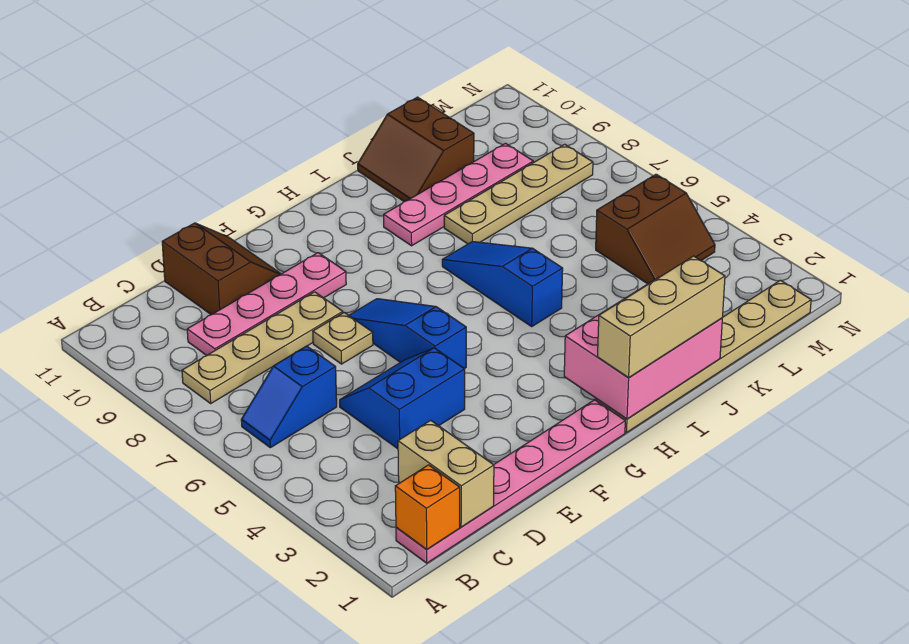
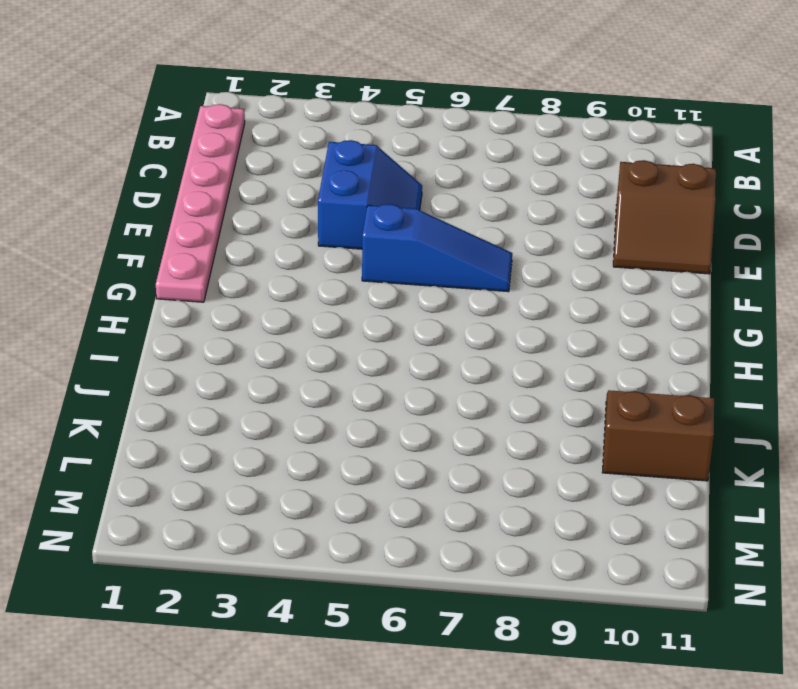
none -> blue slope B6:C6 level 1 top C
none -> tan plate B8:E8 level 1
none -> pink plate C9:F9 level 1

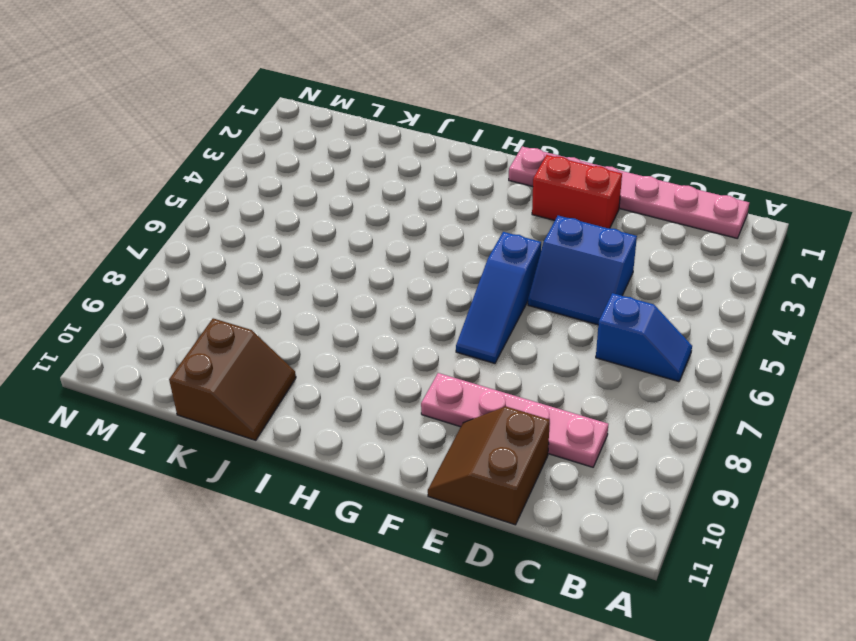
red brick E2:F2 level 1 -> none
none -> tan plate B8:E8 level 1
none -> tan plate E7 level 1
none -> tan plate H1:M1 level 1

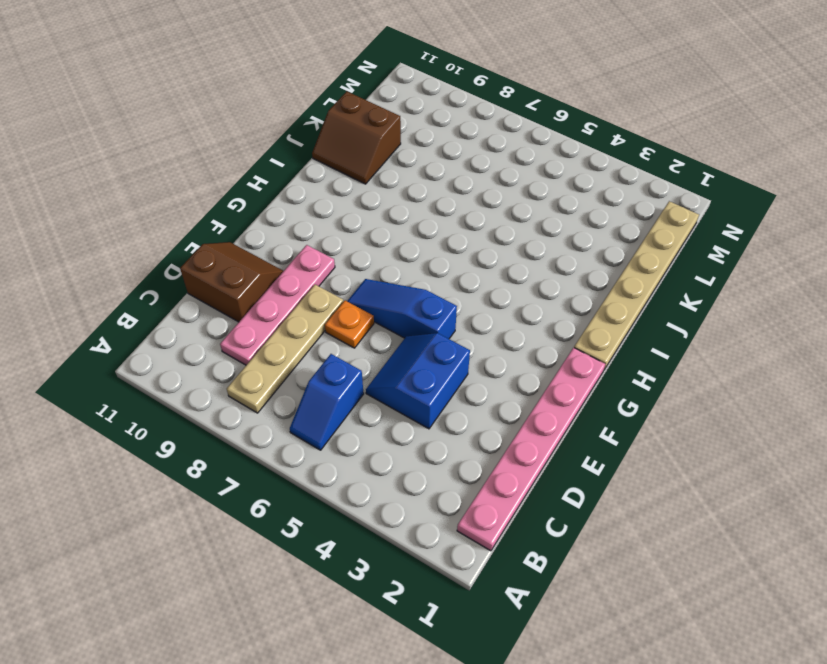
orange plate E7 level 1 -> tan plate E7 level 1
none -> blue slope I5:I7 level 1 top 5
none -> pink plate I9:L9 level 1
none -> tan plate J8:M8 level 1

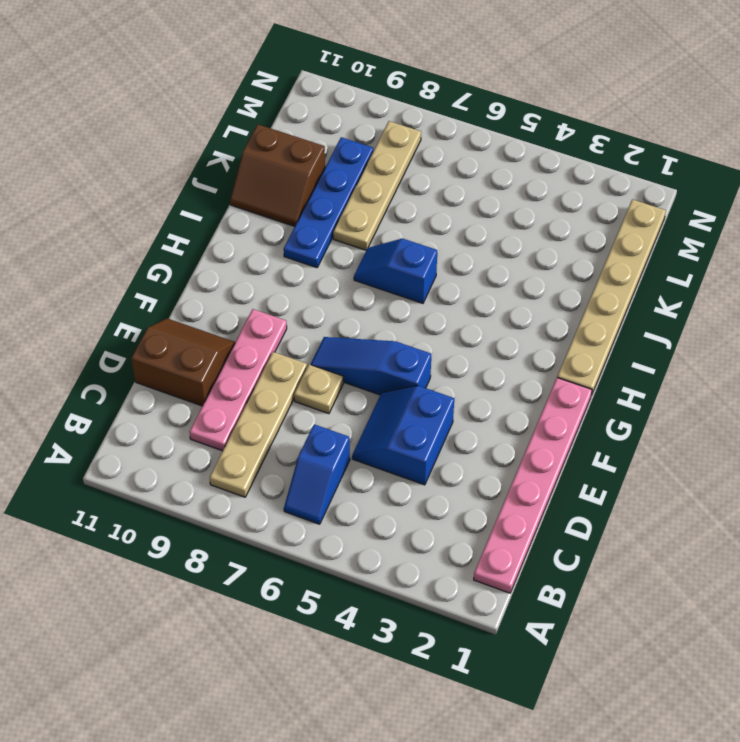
blue slope I6:I7 level 1 top 6 -> blue slope I5:I7 level 1 top 5
blue plate I9:L9 level 1 -> pink plate I9:L9 level 1
none -> brown slope L4:M5 level 1 top 5
none -> orange brick B1 level 2
none -> tan brick C1:C2 level 2

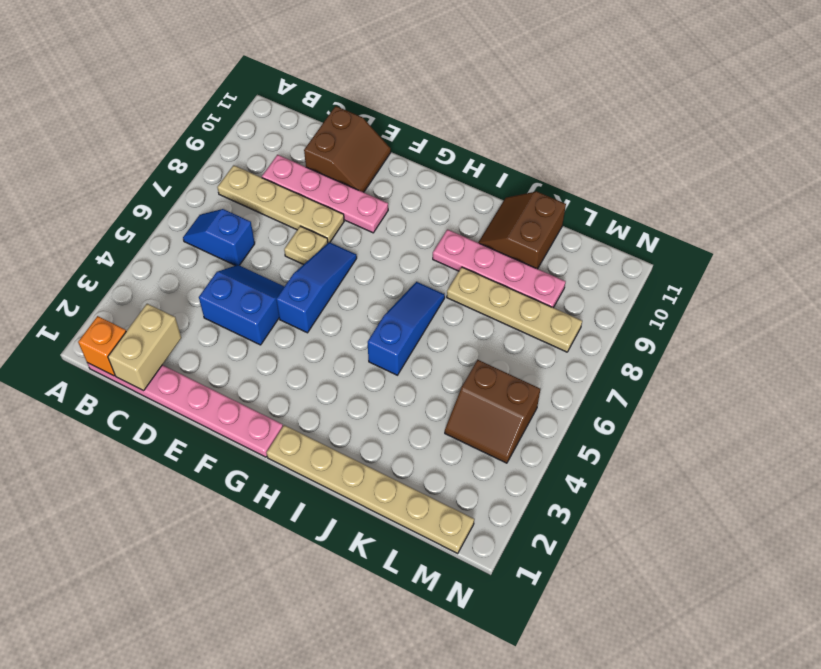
none -> pink brick H1:J2 level 2
none -> tan brick H1:J1 level 3

